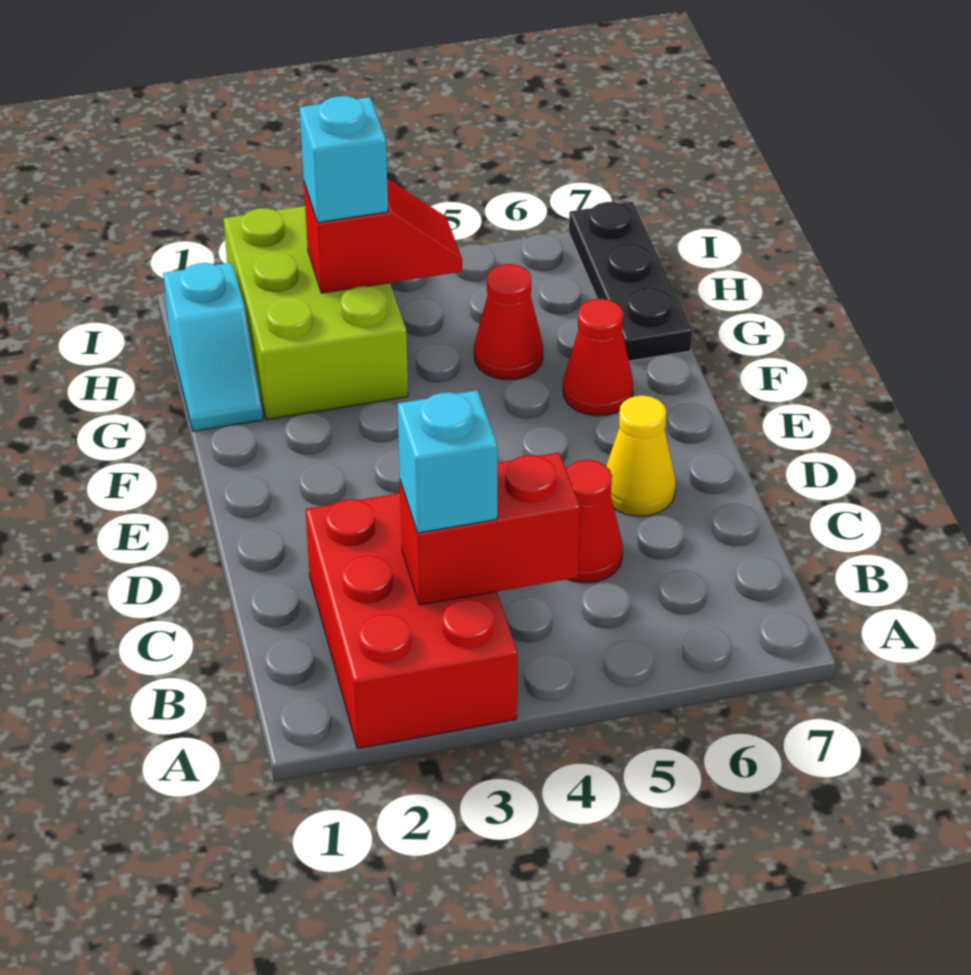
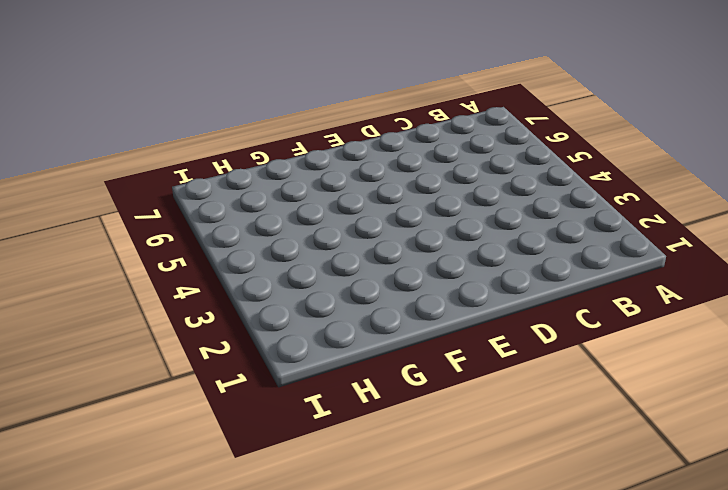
none -> red brick A2:C3 level 1
none -> red cone C5 level 1
none -> yellow cone D6 level 1

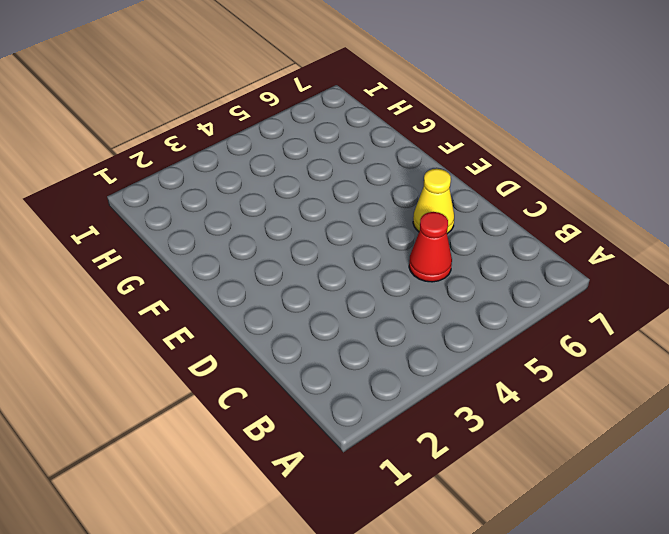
none -> red brick A2:C3 level 1
none -> red cone F6 level 1
none -> cyan slope G1:H1 level 1 top H

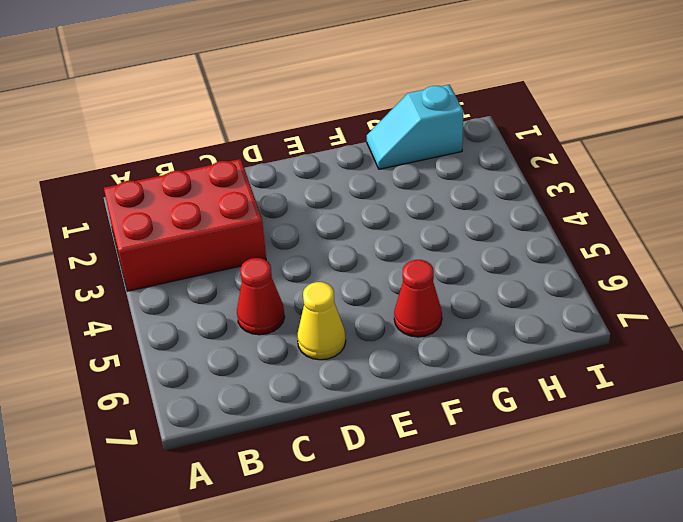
none -> lime brick G2:I3 level 1
none -> red cone G5 level 1
none -> black plate G7:I7 level 1

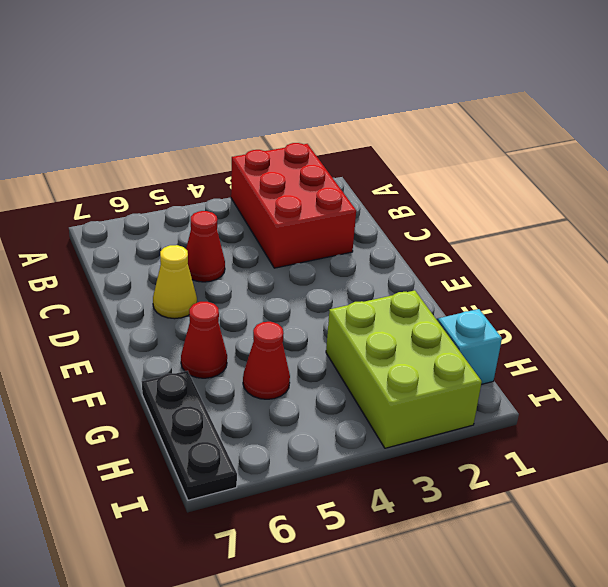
none -> red brick B3:B4 level 2
none -> red slope H3:H4 level 2 top 3
none -> cyan brick B3 level 3

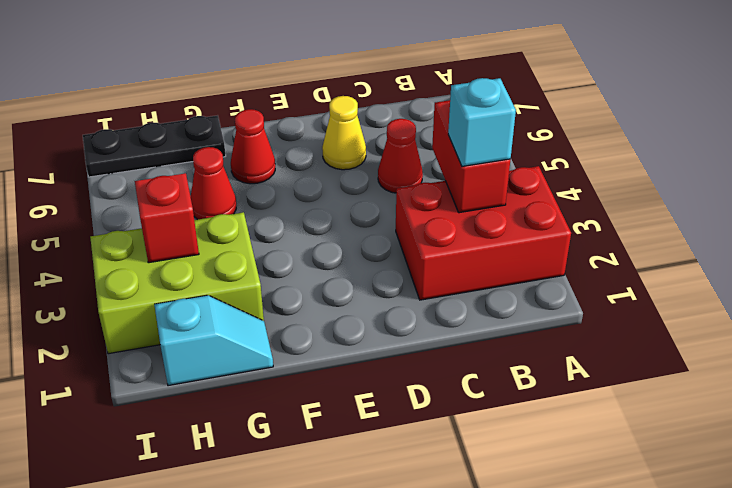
none -> cyan brick H3 level 3

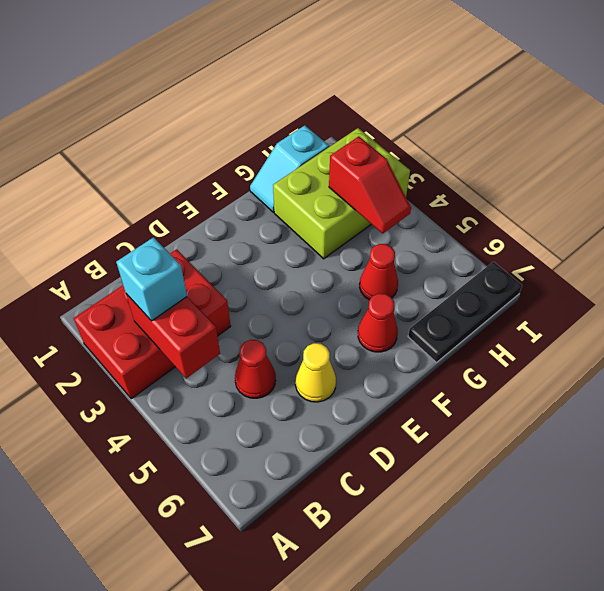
none -> cyan brick H3 level 3

